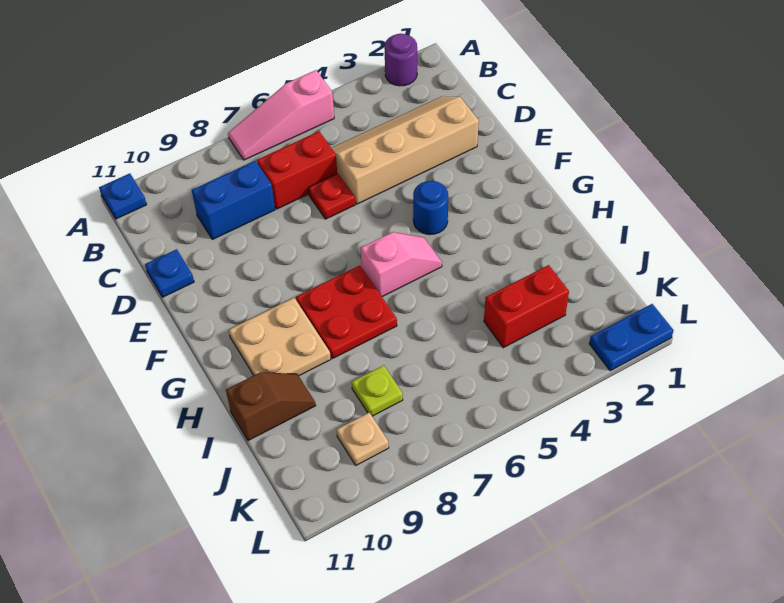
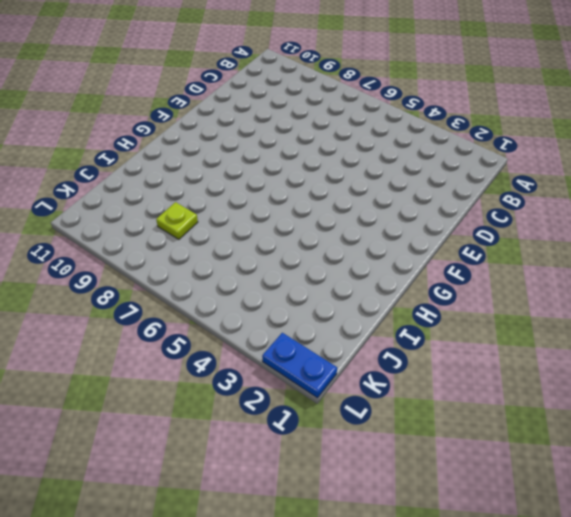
none -> purple round brick A2 level 1
none -> pink slope A5:A7 level 1 top 5
none -> blue plate A11 level 1

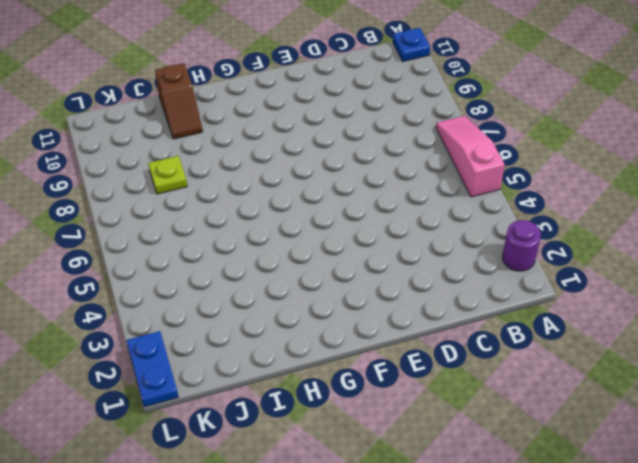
none -> tan slope C2:D5 level 1 top D
none -> red brick C6:C7 level 1
none -> blue brick C8:C9 level 1

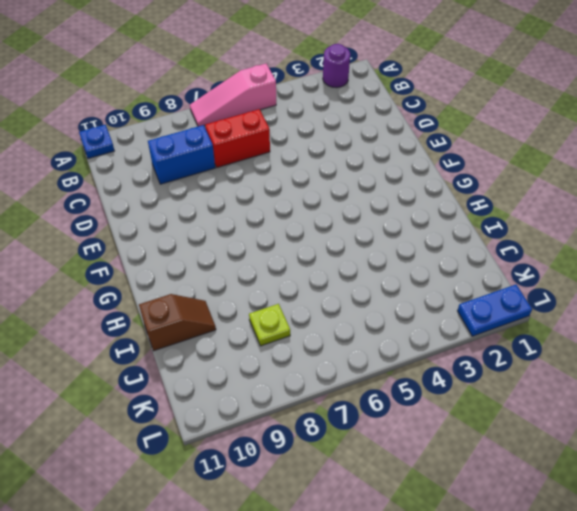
none -> tan slope C2:D5 level 1 top D
none -> red plate D6 level 1
none -> blue plate D11 level 1

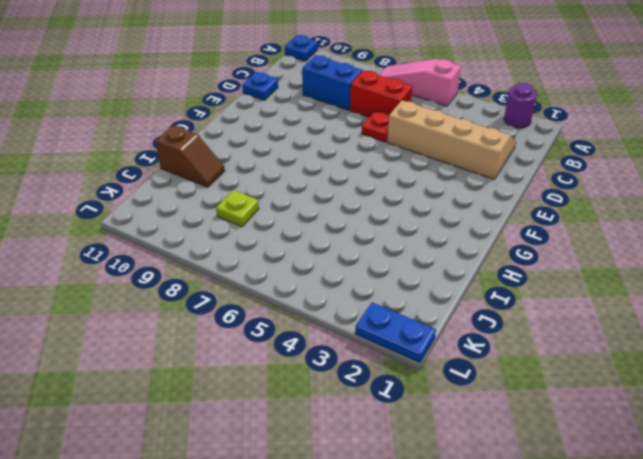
none -> blue round brick F4 level 1
none -> pink slope G5:G6 level 1 top 6
none -> red plate G7:H8 level 1

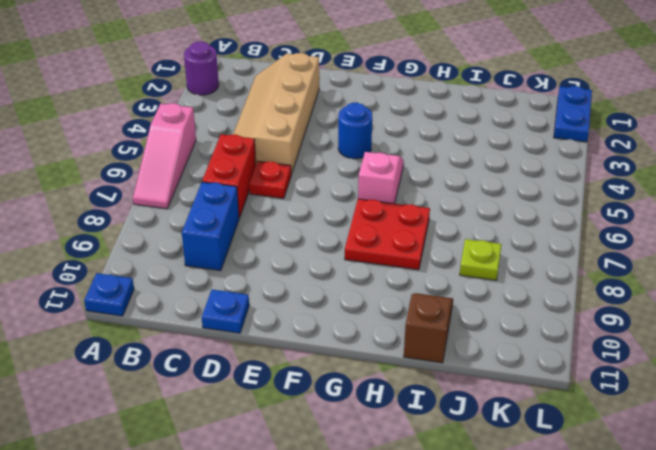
none -> tan plate G9:H10 level 1
none -> red brick J3:J4 level 1
none -> tan plate K9 level 1

